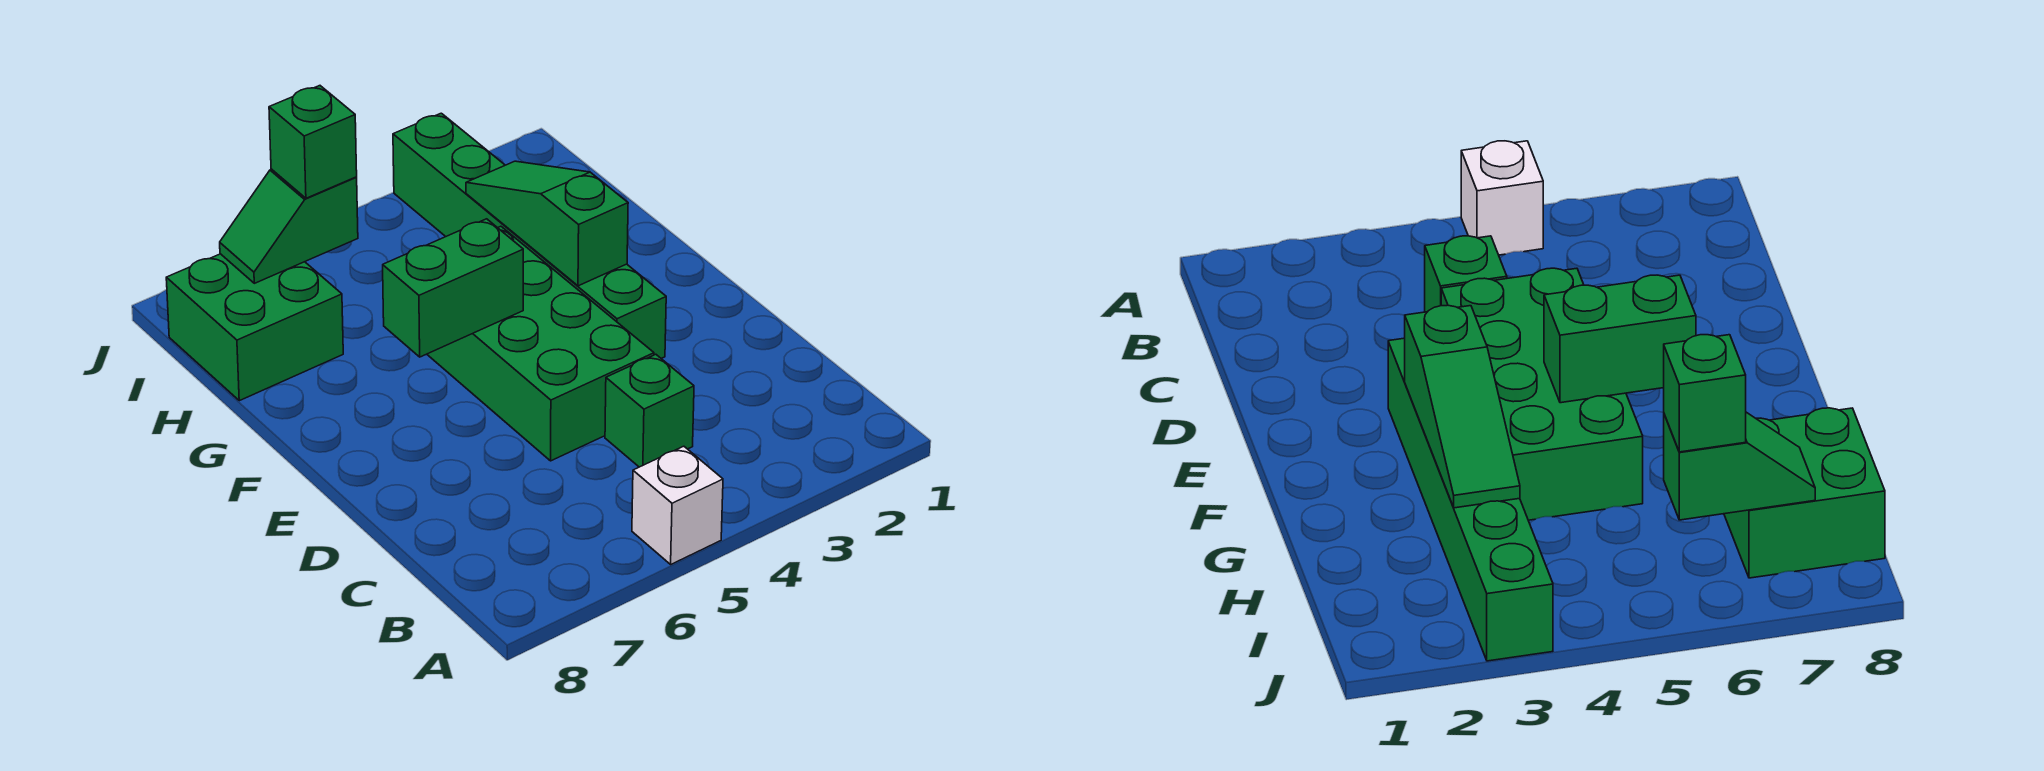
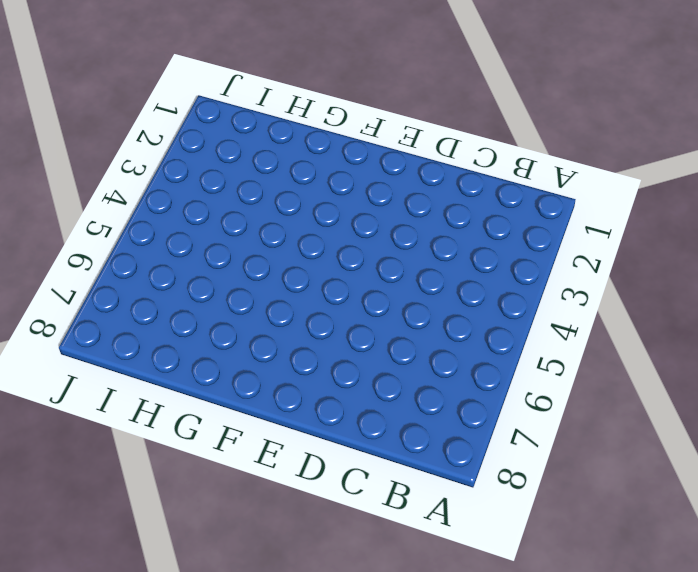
none -> white brick A5 level 1
none -> green brick C4 level 1

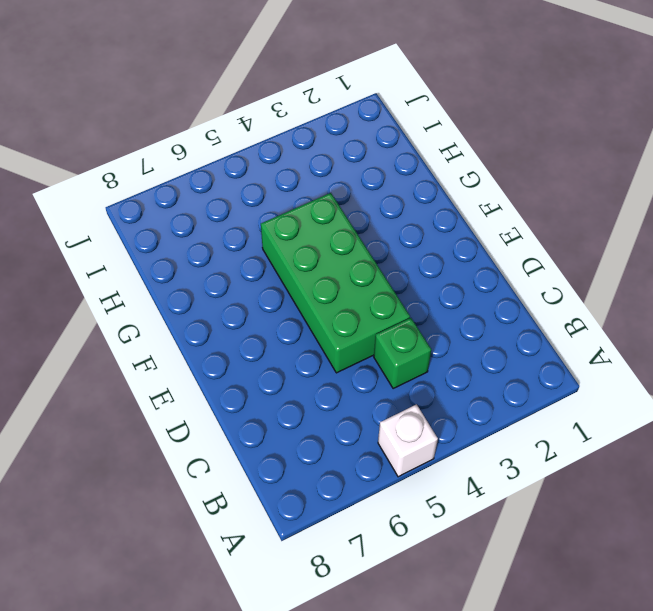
none -> green brick E3:J3 level 1
none -> green brick H7:I8 level 1

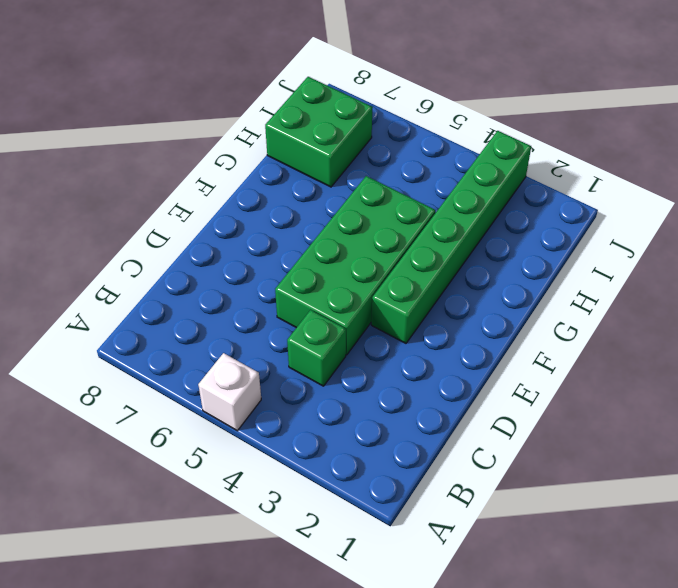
none -> green slope F3:H3 level 2 top F
none -> green brick F5:F6 level 2

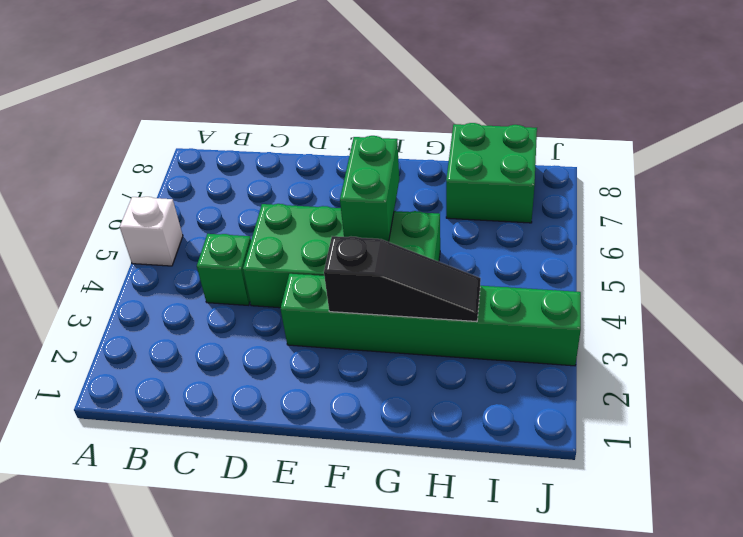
black slope F3:H3 level 2 top F -> green slope F3:H3 level 2 top F
none -> green slope I6:I7 level 2 top 6
none -> green brick I6 level 3

